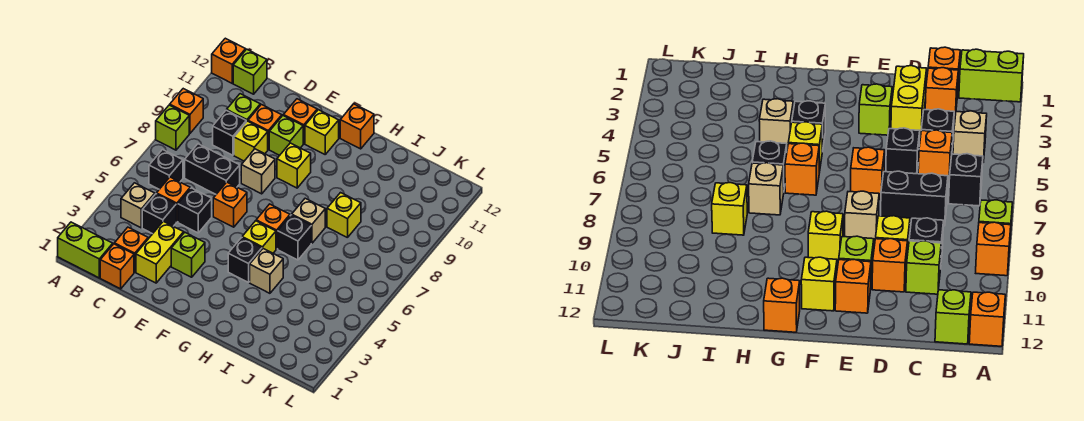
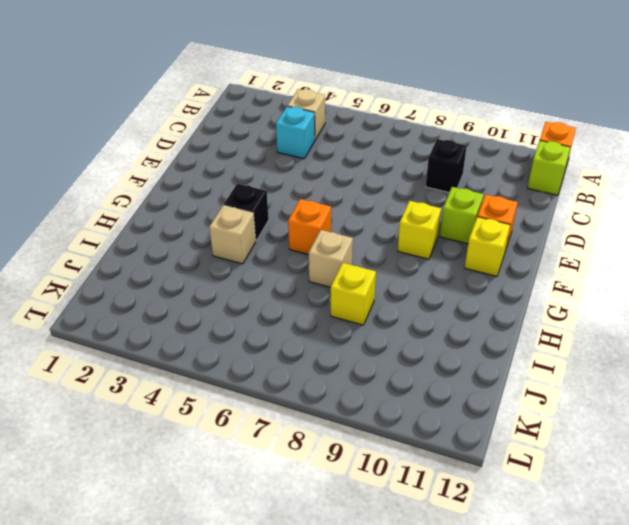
cyan brick C4 level 1 -> black brick C4 level 1
none -> lime brick A1:B1 level 1
none -> lime brick A8 level 1
none -> orange brick A9 level 1
none -> black brick B6 level 1

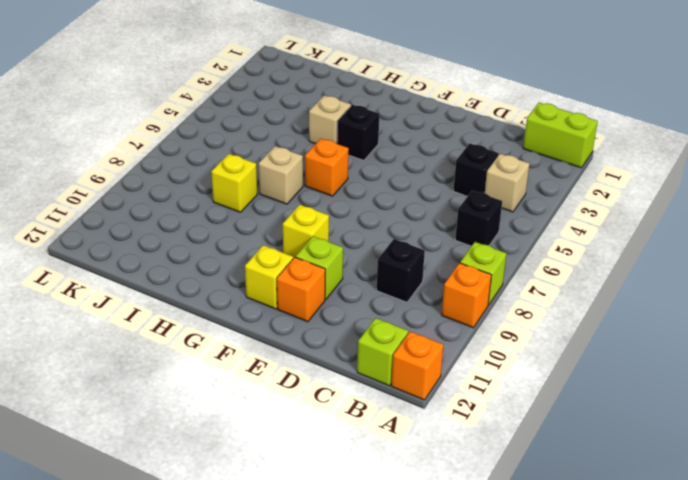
none -> orange brick C1 level 1
none -> orange brick C2 level 1
none -> orange brick C5 level 1
none -> black brick C7:D7 level 1

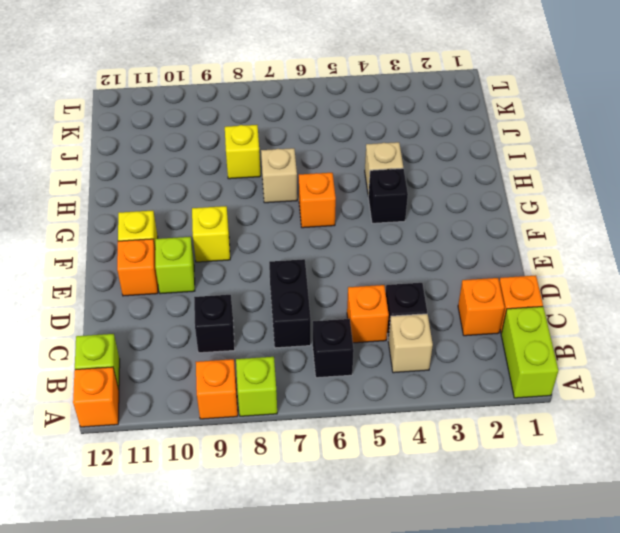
none -> lime brick C10 level 1
none -> yellow brick D2:D3 level 1
none -> black brick D5 level 1
none -> yellow brick D9 level 1

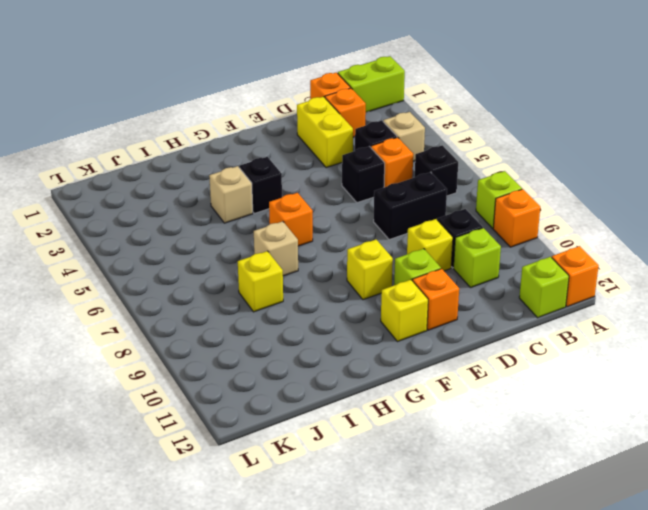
none -> orange brick D10 level 1
none -> lime brick E3 level 1
none -> orange brick E6 level 1
none -> tan brick E8 level 1

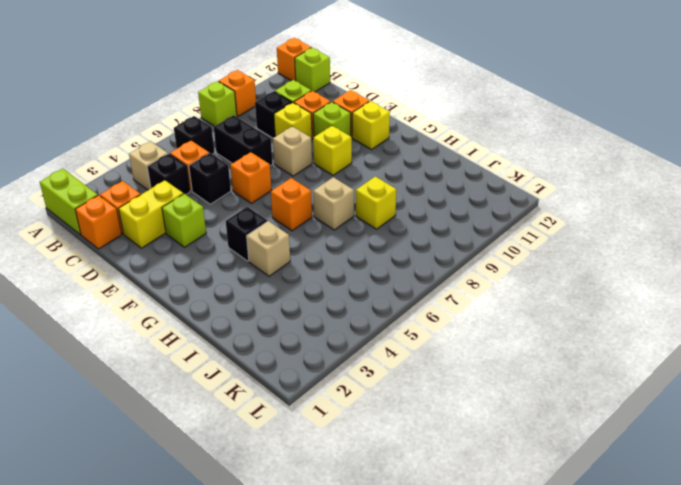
none -> yellow brick G5 level 1
none -> orange brick G12 level 1
none -> black brick H6 level 1

